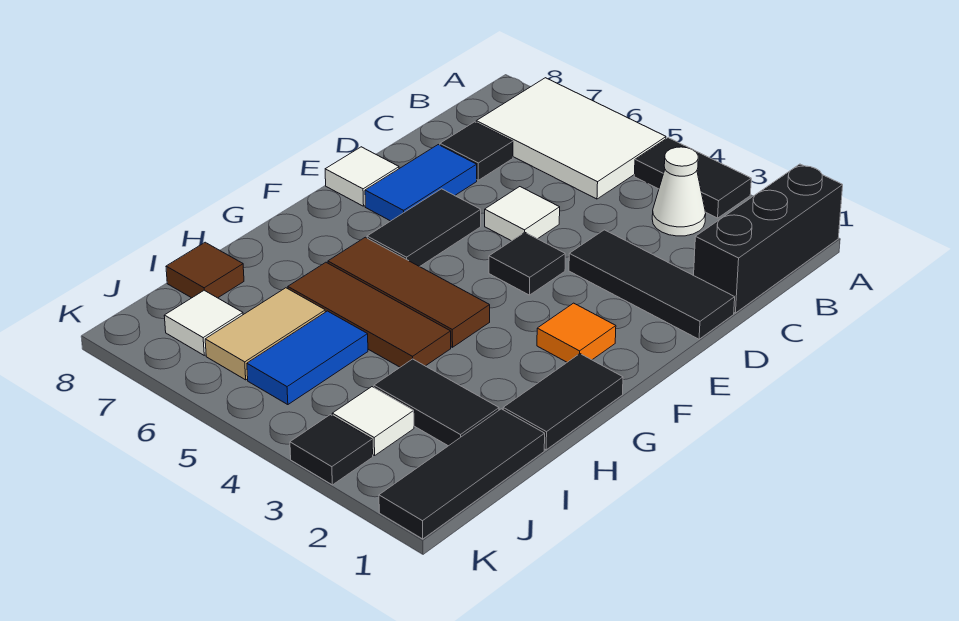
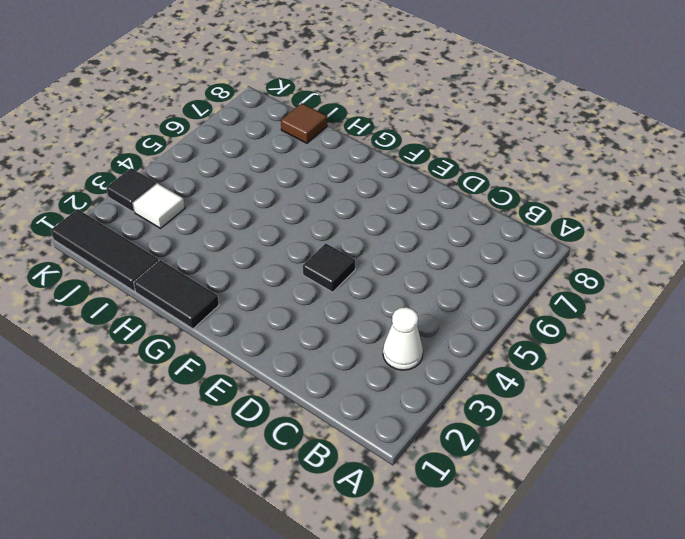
none -> black brick A1:C1 level 1
none -> black tile A3:A4 level 1
none -> white tile A5:B7 level 1

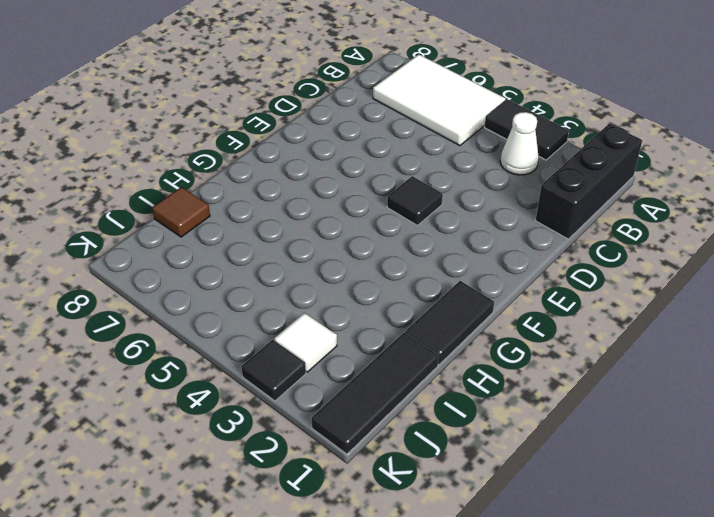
none -> black tile C7 level 1
none -> black tile D1:D3 level 1
none -> white tile D5 level 1

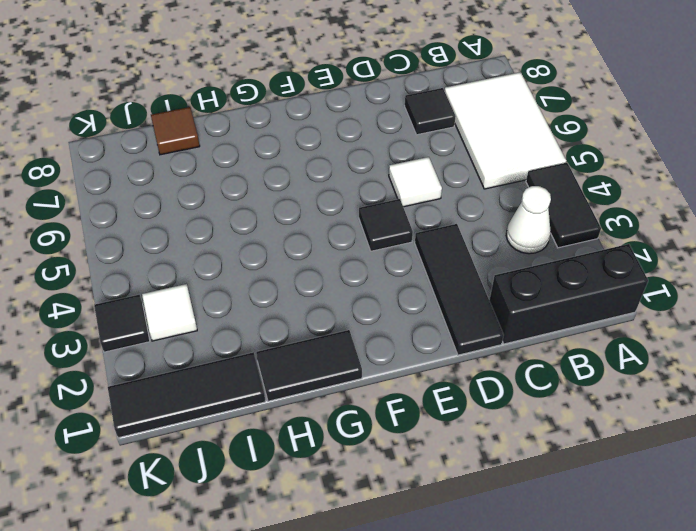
none -> blue tile D7:E7 level 1
none -> black tile E6:F6 level 1
none -> white tile E8 level 1

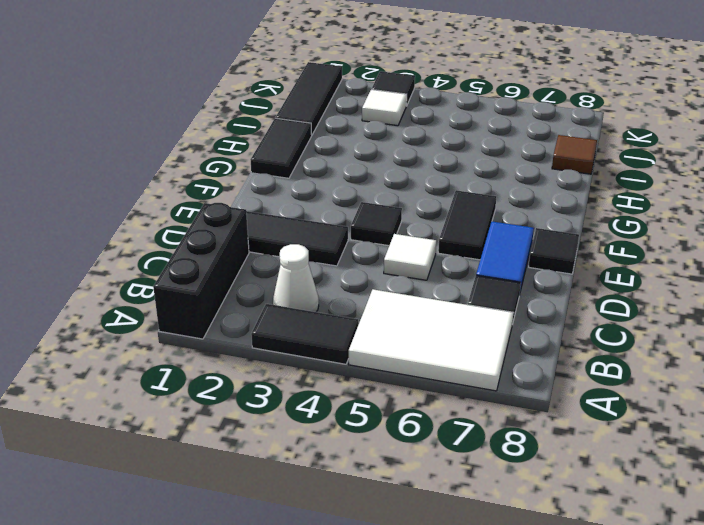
black tile E8 level 1 -> white tile E8 level 1
none -> orange tile F2 level 1
none -> brown tile G4:G6 level 1
none -> brown tile H4:H6 level 1

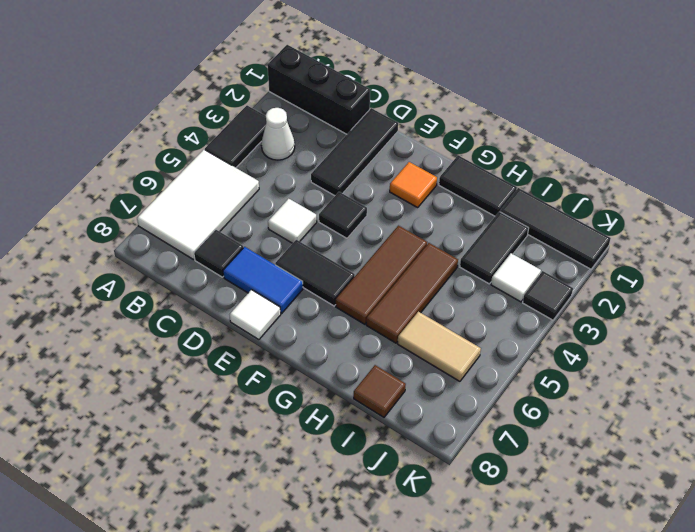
none -> blue tile I5:J5 level 1
none -> white tile J7 level 1

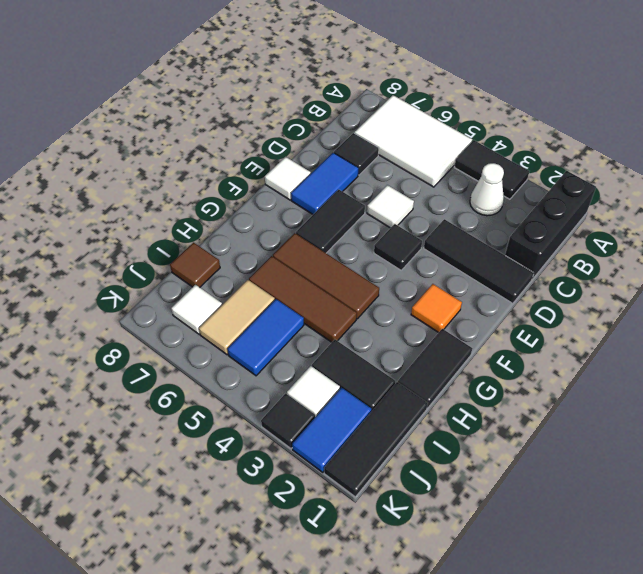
blue tile J2:K2 level 1 -> none

